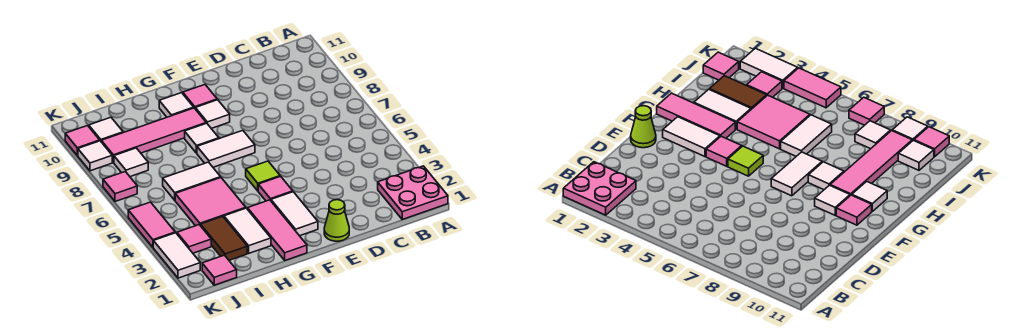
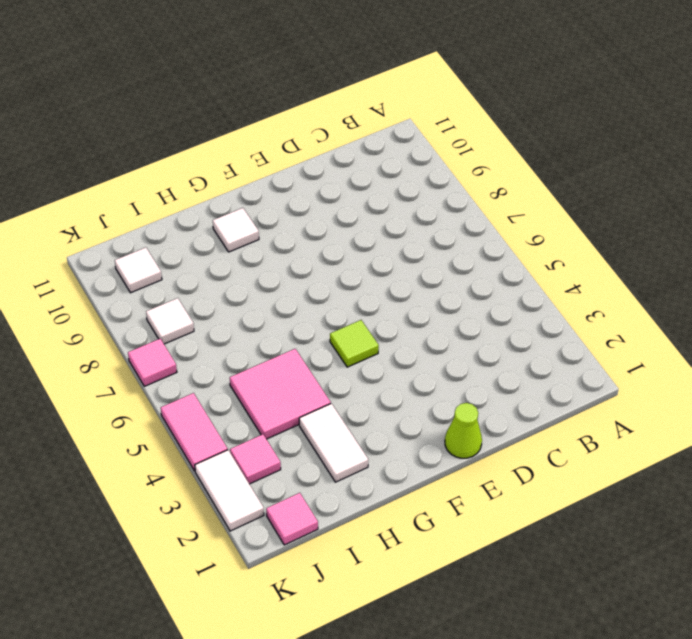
none -> pink plate A1:B2 level 1
none -> white tile F2:F3 level 1
none -> pink tile F4 level 1

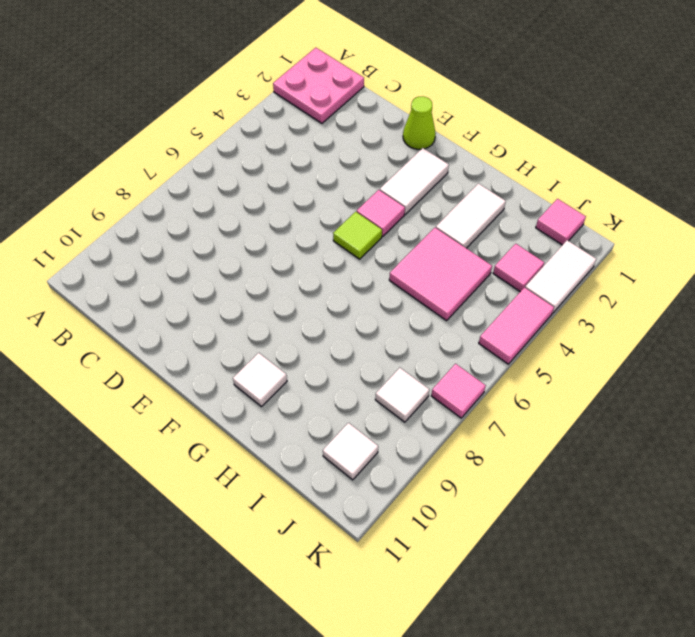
none -> white tile F7:G7 level 1
none -> white tile F9 level 1
none -> pink tile F10 level 1

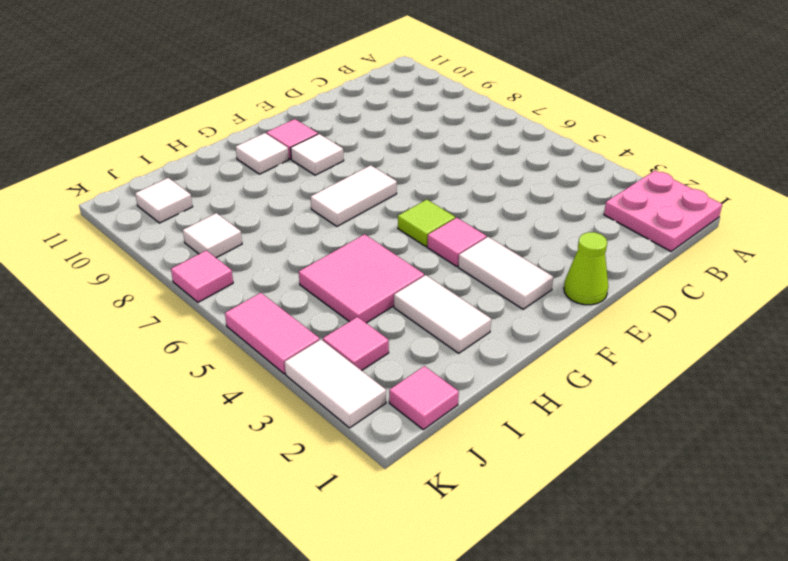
none -> pink tile G1:G3 level 1
none -> white tile G8 level 1
none -> pink tile G9:J9 level 1

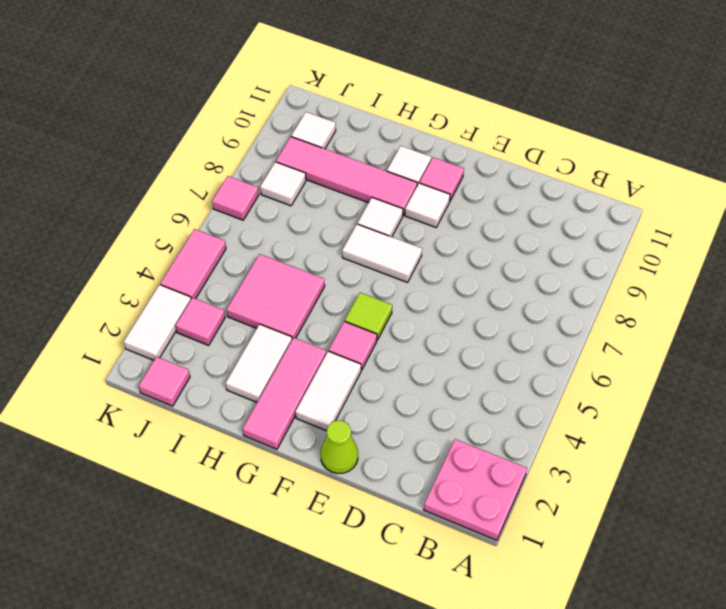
none -> white tile H6:I6 level 1
none -> brown tile I2:I3 level 1
none -> white tile K9 level 1

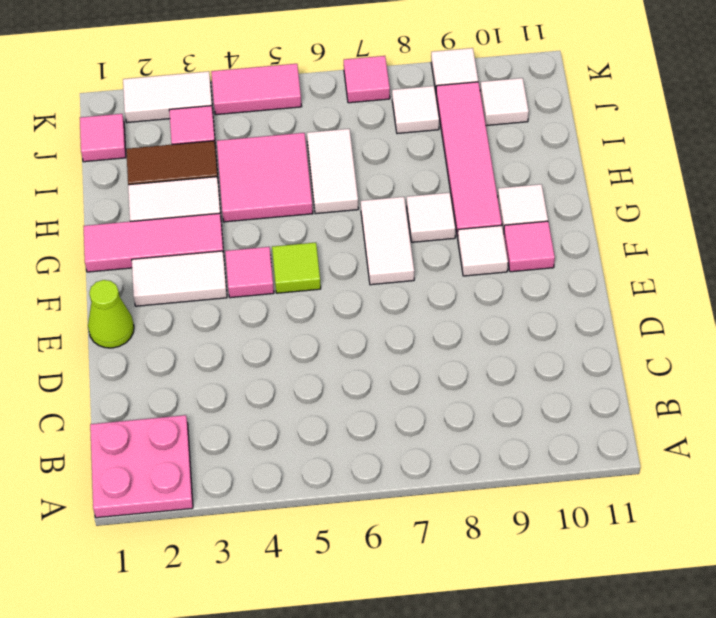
none -> pink tile K10 level 1

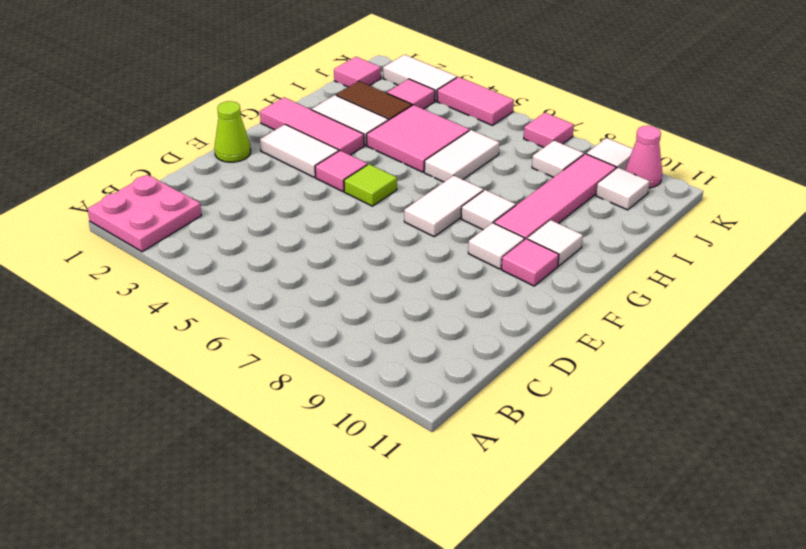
pink cone K10 level 1 -> pink tile K10 level 1

